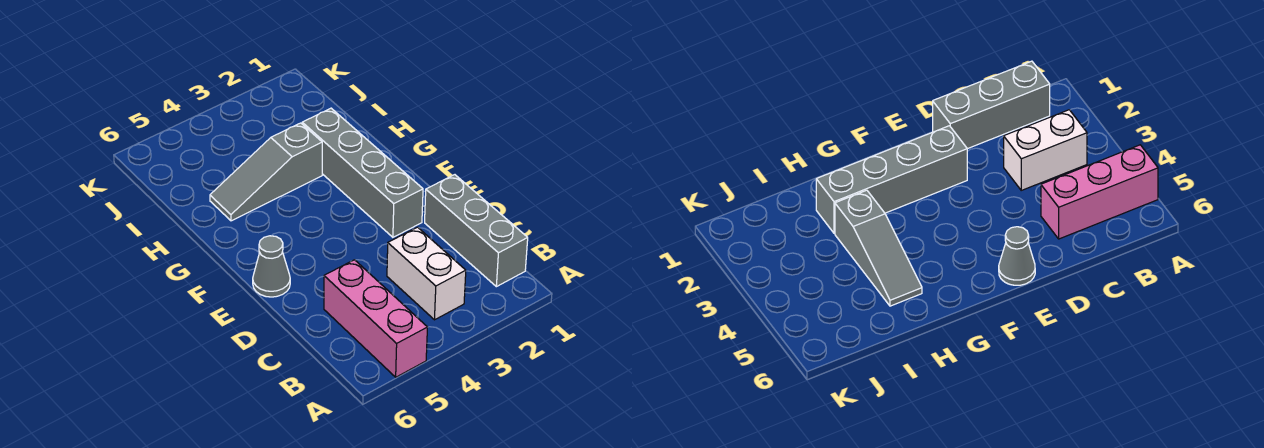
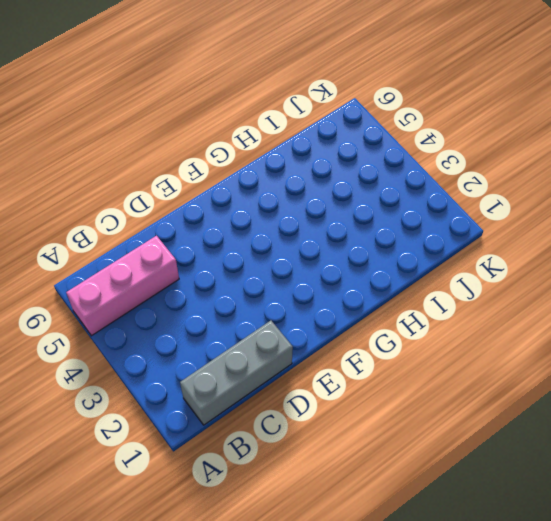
none -> white brick B3:C3 level 1
none -> grey brick E2:H2 level 1

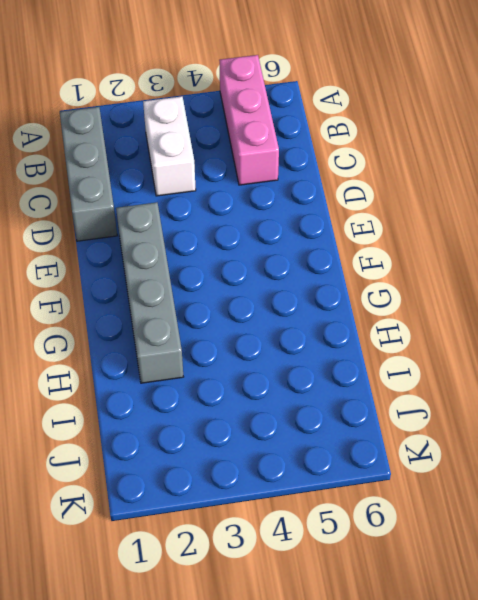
none -> grey cone E6 level 1
none -> grey slope H3:H5 level 1 top 3

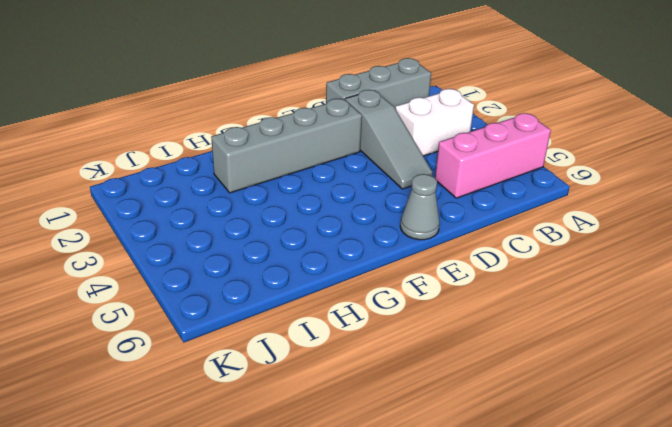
grey slope D2:D4 level 1 top 2 -> grey slope H3:H5 level 1 top 3

